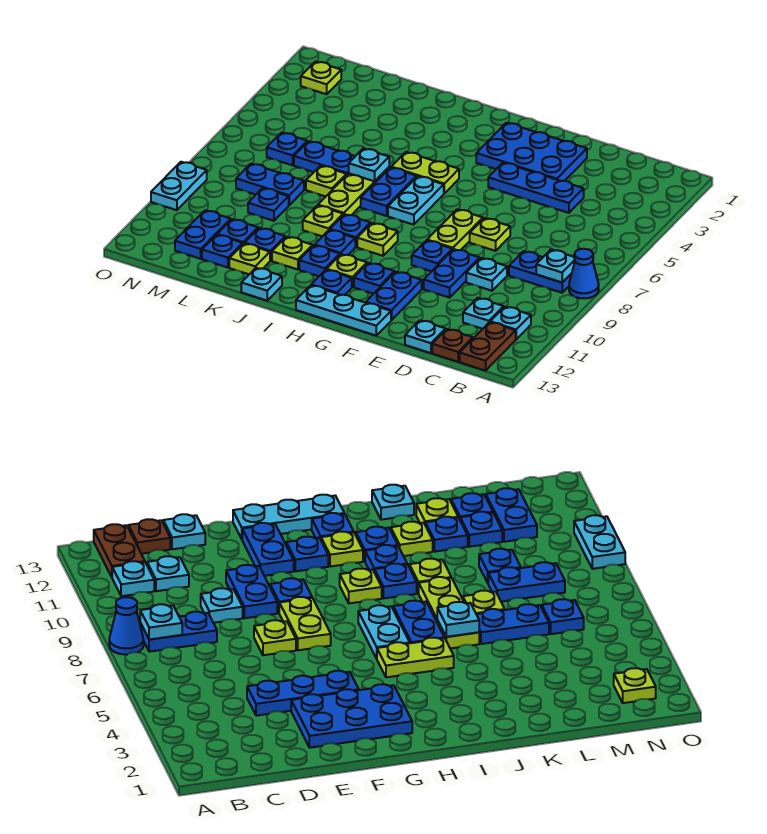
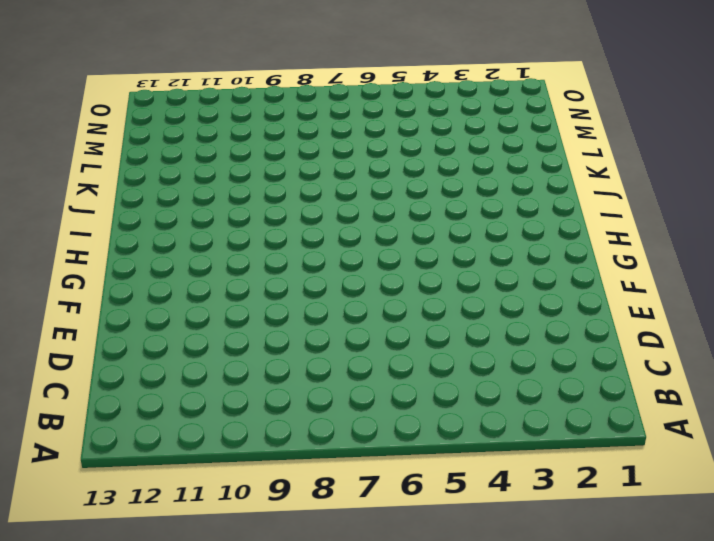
none -> blue cone A8 level 1
none -> blue plate B8:C8 level 1
none -> cyan plate B11 level 1
none -> brown plate B12:B13 level 1

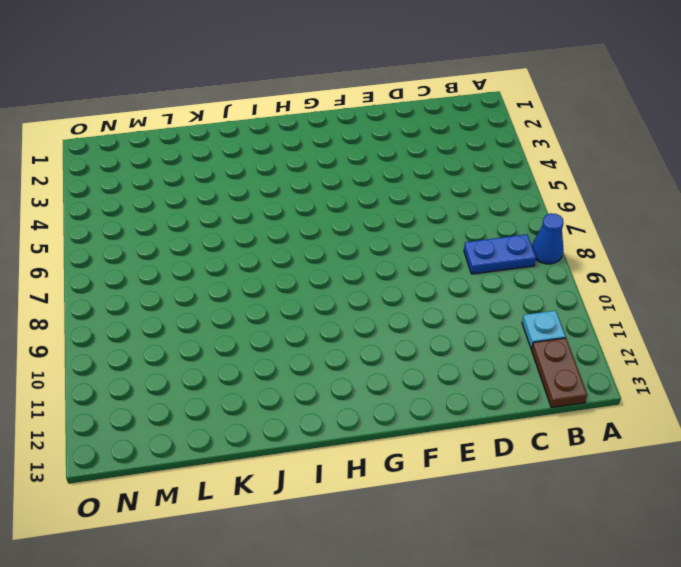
none -> cyan plate C11 level 1
none -> brown plate C13 level 1
none -> blue plate D4:F4 level 1
none -> cyan plate D9 level 1

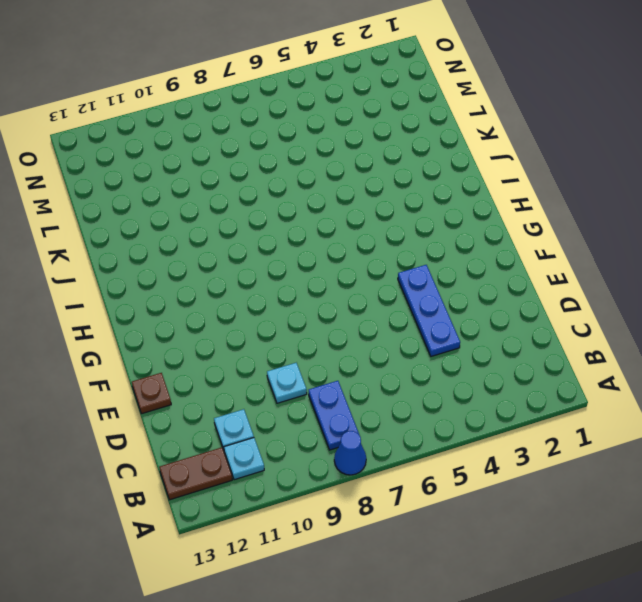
brown plate E13 level 1 -> brown plate C13 level 1
none -> cyan plate D13 level 1
none -> blue plate E2:G3 level 1
none -> lime plate E7 level 1
none -> blue plate E9:E10 level 1

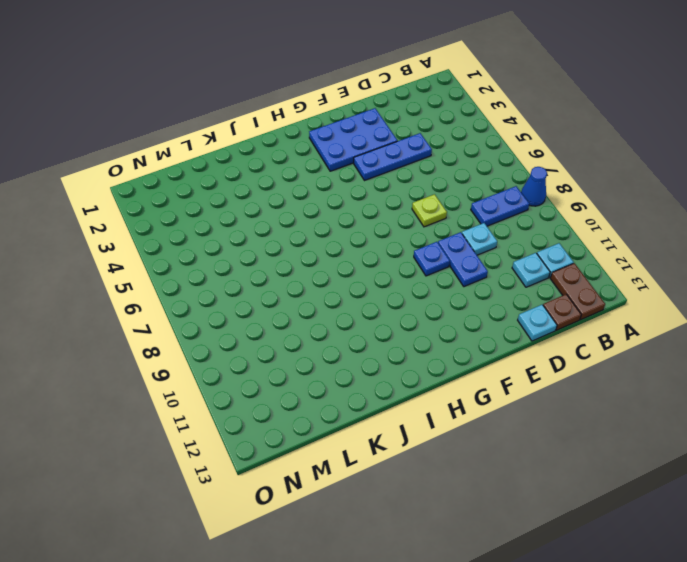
none -> lime plate F7:F8 level 1
none -> blue plate F11:F12 level 1
none -> cyan plate F13:H13 level 1
none -> blue plate G11 level 1

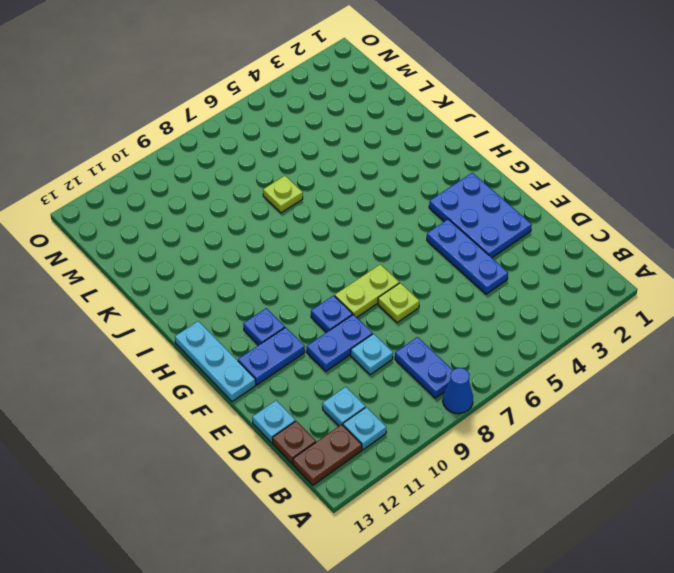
none -> lime plate H5:I5 level 1
none -> cyan plate H6:H7 level 1
none -> lime plate H9 level 1
none -> lime plate H11 level 1

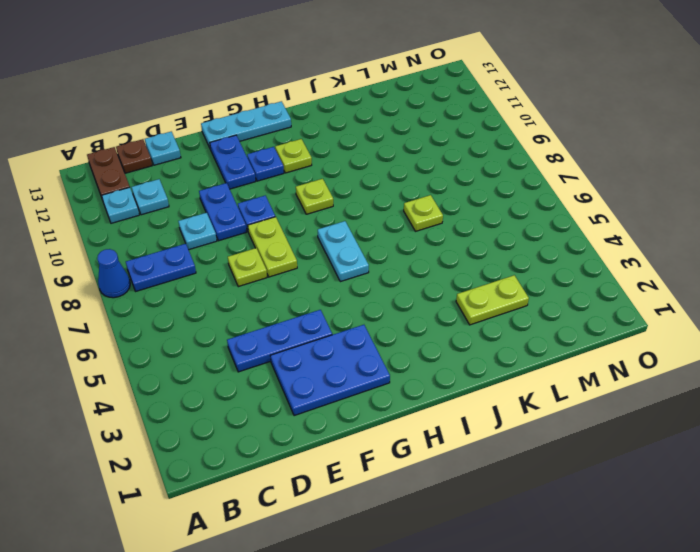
lime plate K3:L3 level 1 -> lime plate H5:I5 level 1
none -> blue plate H12 level 1
none -> blue plate I6:I7 level 1
none -> blue plate I9 level 1
none -> blue plate I10 level 1

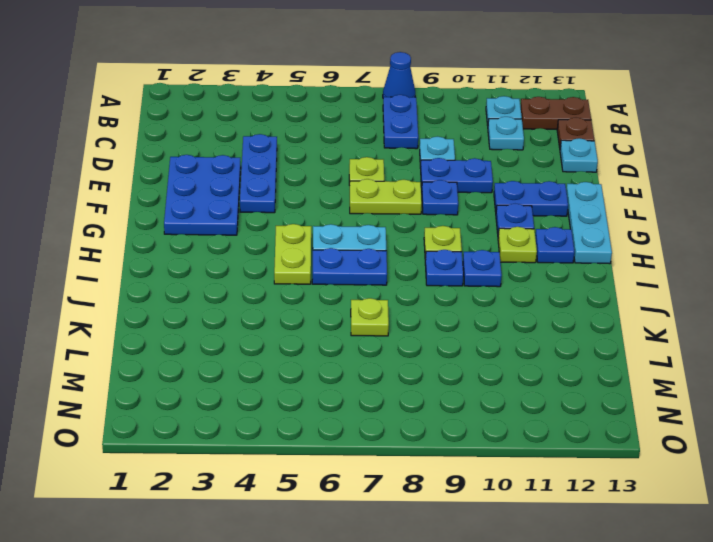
none -> blue plate I11 level 1
none -> lime plate J6:J8 level 1
none -> lime plate J9 level 1
none -> lime plate J11 level 1

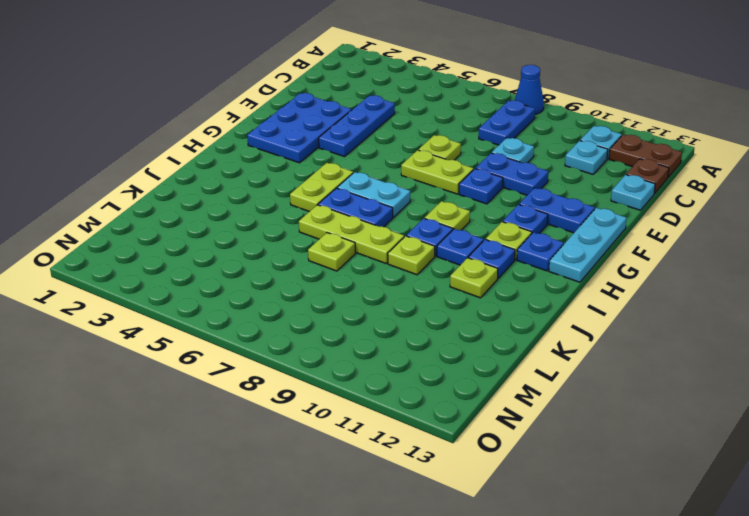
none -> cyan plate J13 level 1
none -> blue plate K6:L6 level 1
none -> blue plate K11 level 1
none -> lime plate K12 level 1

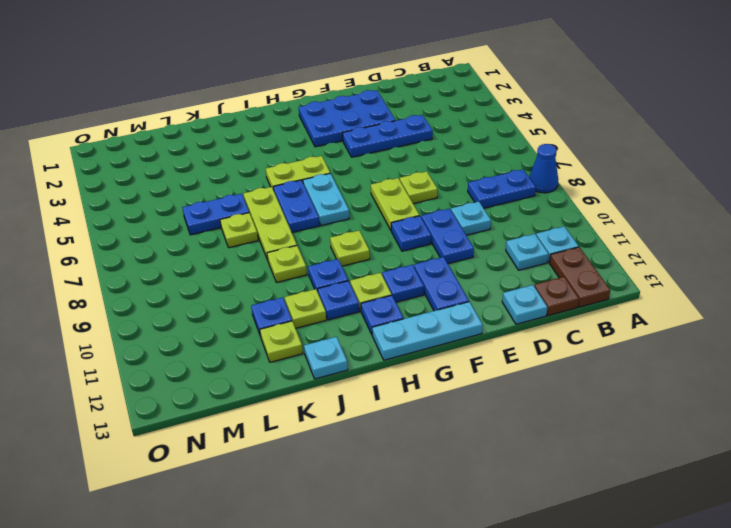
none -> blue plate I9 level 1
none -> blue plate L8:M8 level 1
none -> blue plate L9 level 1
none -> blue plate L11 level 1

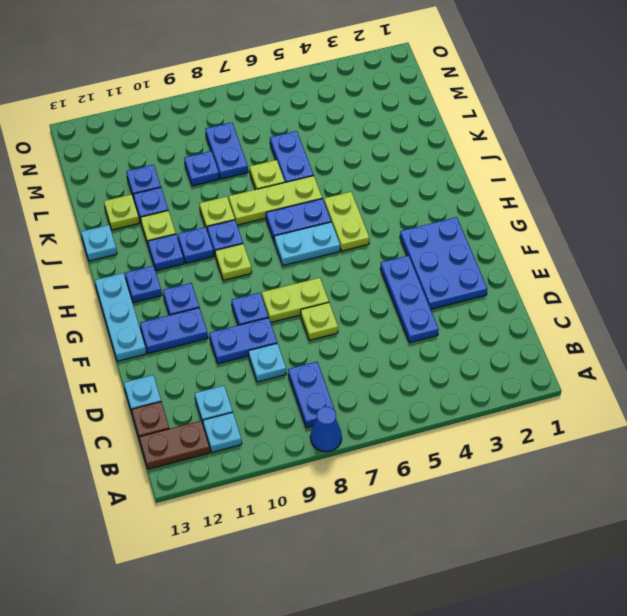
none -> lime plate H11 level 1
none -> blue plate L12 level 1
none -> blue plate M6 level 1
none -> blue plate M11:M12 level 1

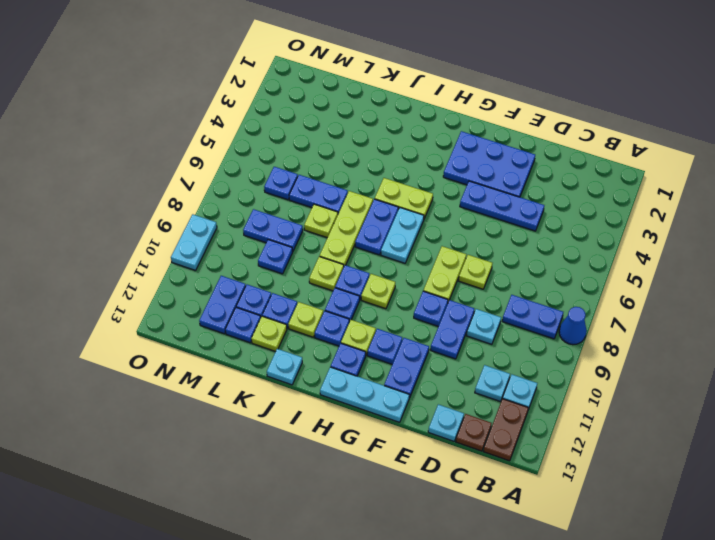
none -> lime plate N2 level 1
none -> cyan plate B8 level 2
none -> cyan plate J6 level 2

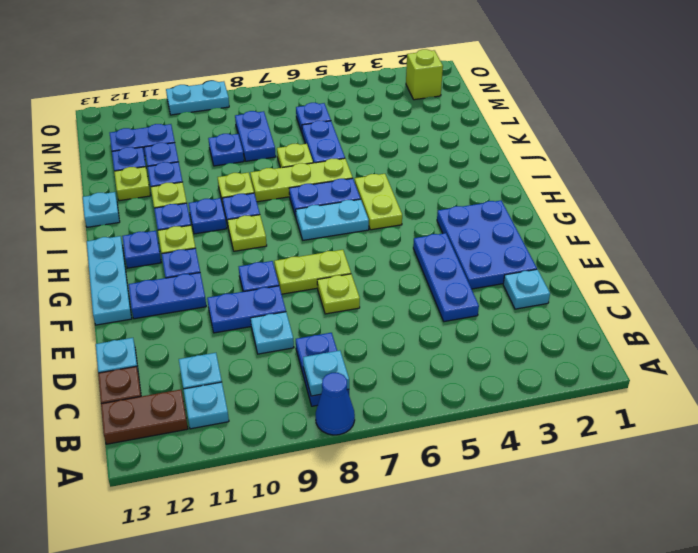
cyan plate D2 level 1 -> cyan plate J6 level 2
lime brick N2 level 1 -> lime plate N2 level 1

